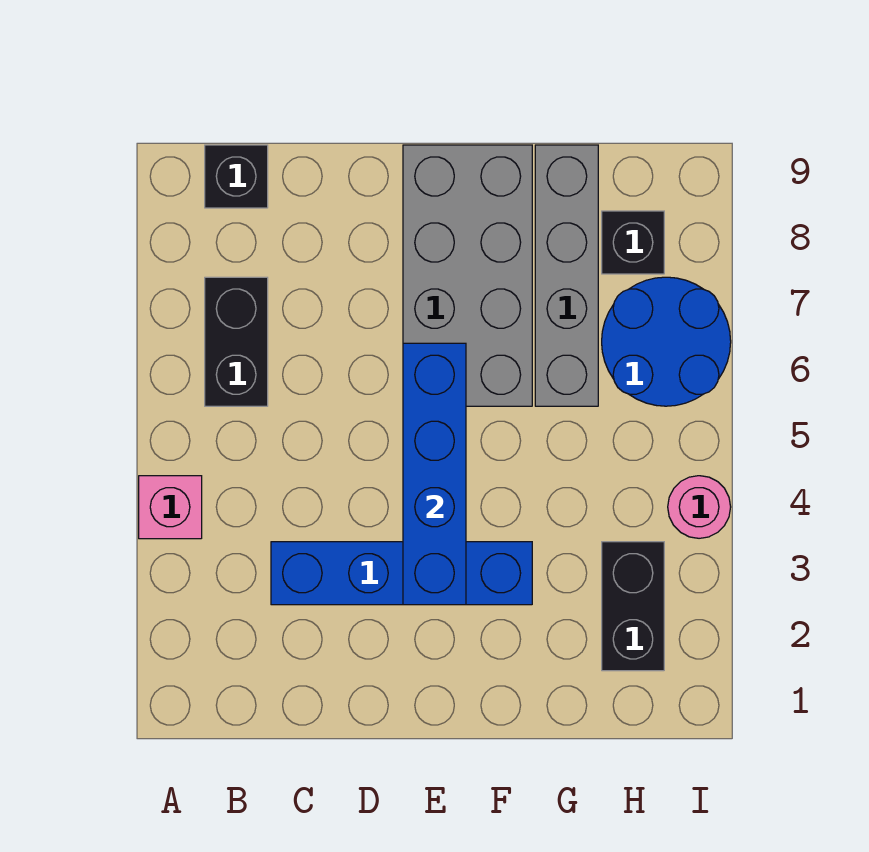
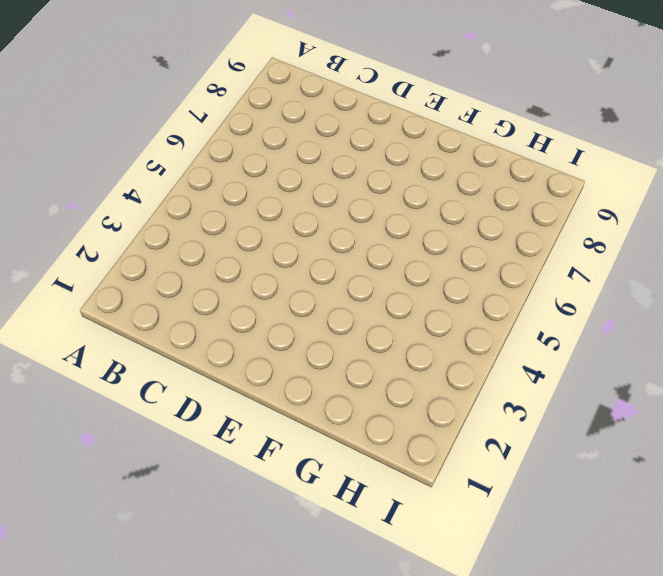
none -> pink brick A4 level 1
none -> black brick B6:B7 level 1

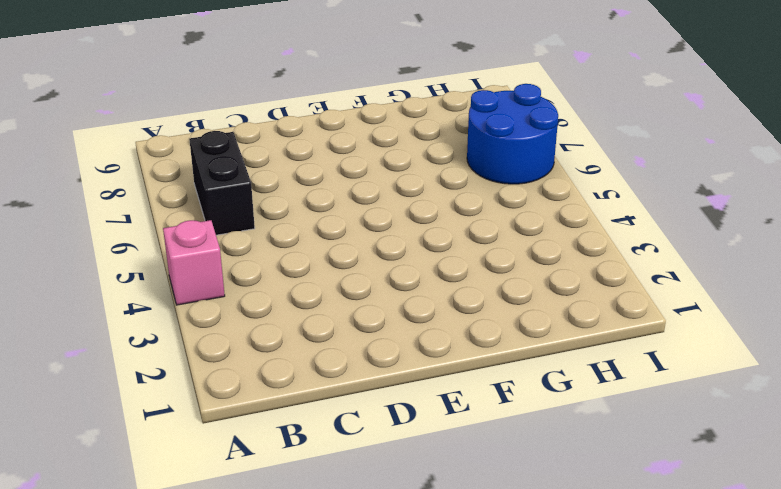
none -> black brick B9 level 1
none -> blue brick C3:F3 level 1

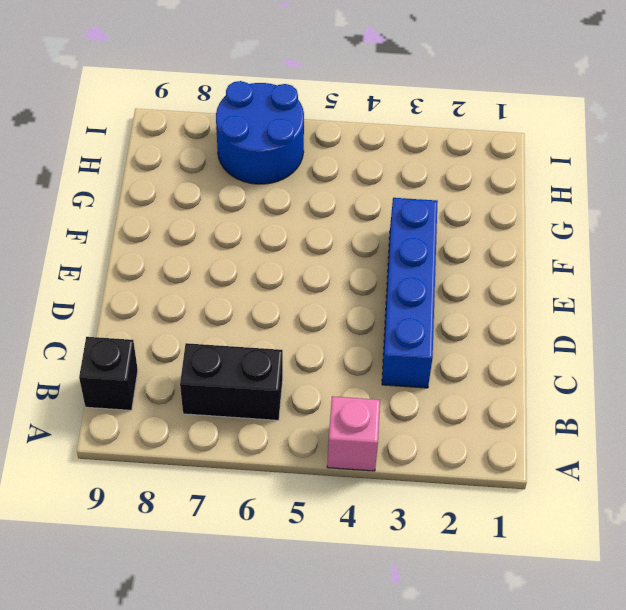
none -> grey brick E6:F9 level 1
none -> grey brick G6:G9 level 1

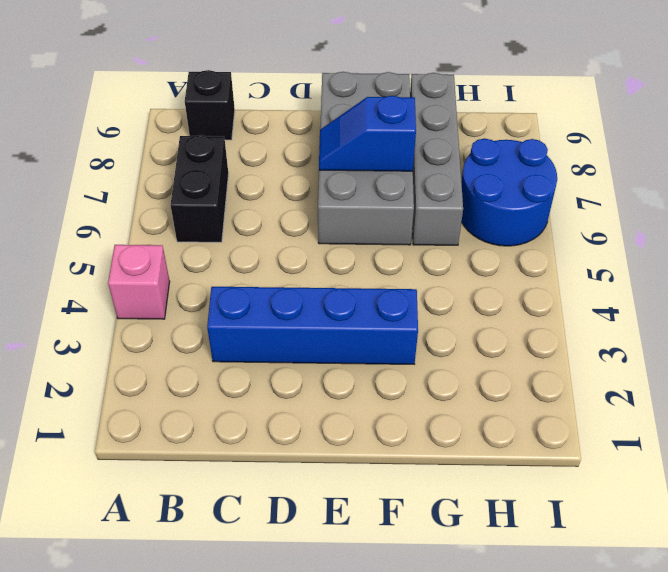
blue slope E7:F7 level 2 top F -> none
none -> black brick H2:H3 level 1
none -> black brick H8 level 1

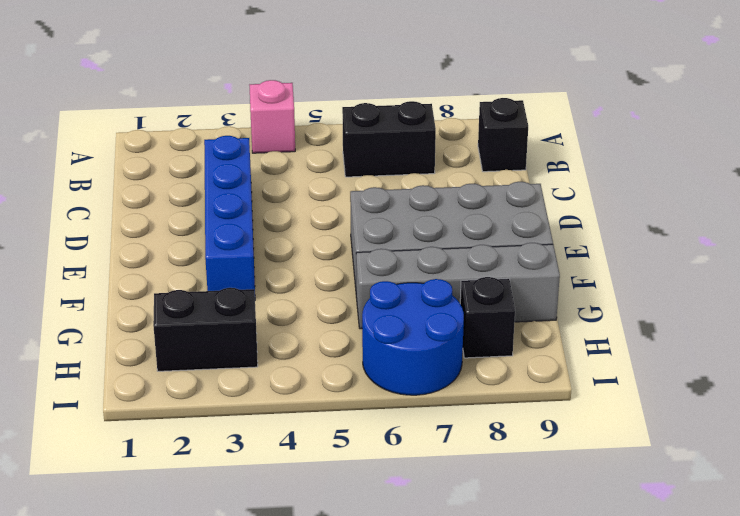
none -> pink round brick I4 level 1
none -> blue brick E3:E6 level 2

